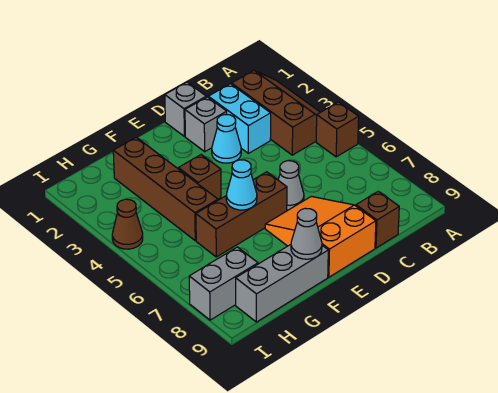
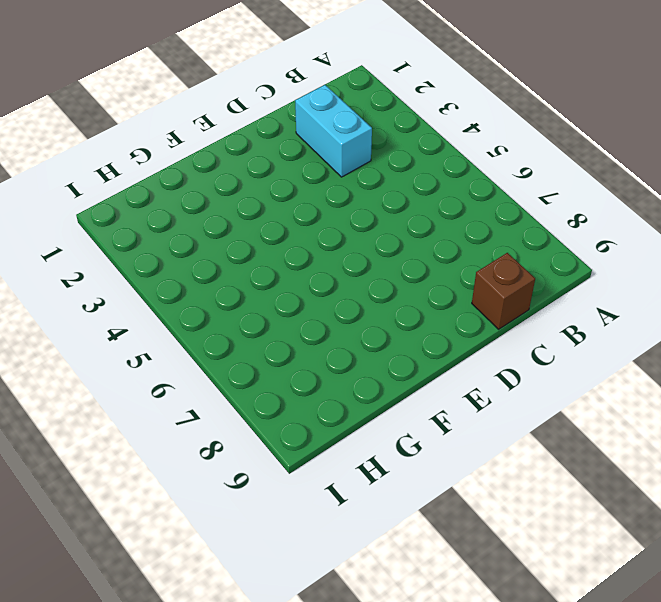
none -> brown slope A2:B4 level 1 top B
none -> brown brick A5 level 1
none -> grey brick D1 level 1

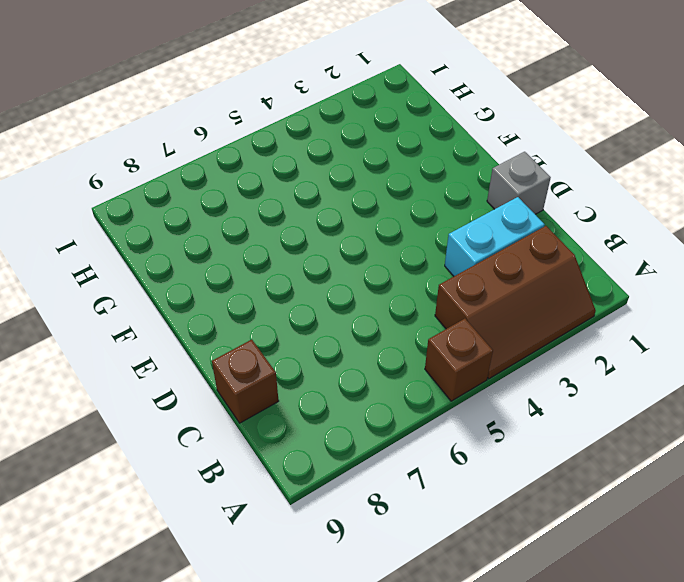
none -> grey brick D2 level 1
none -> cyan cone D3 level 1
none -> grey cone D6 level 1

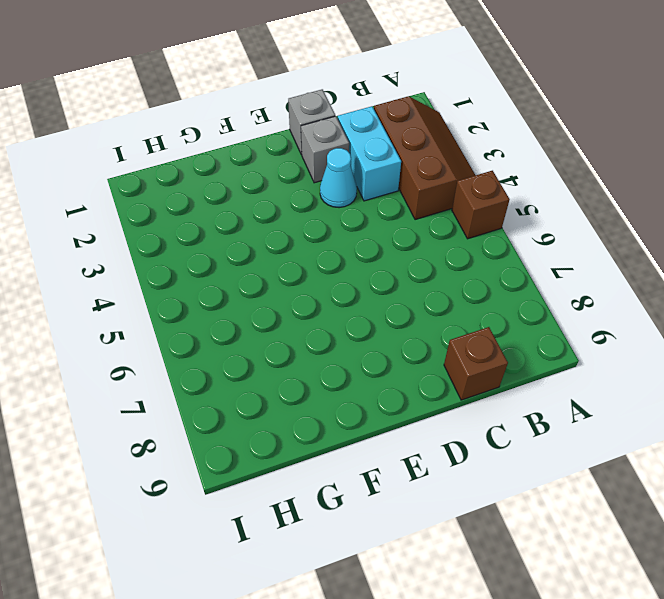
none -> grey cone D6 level 1
none -> orange slope D7:E9 level 1 top 9
none -> brown brick E6:G6 level 1

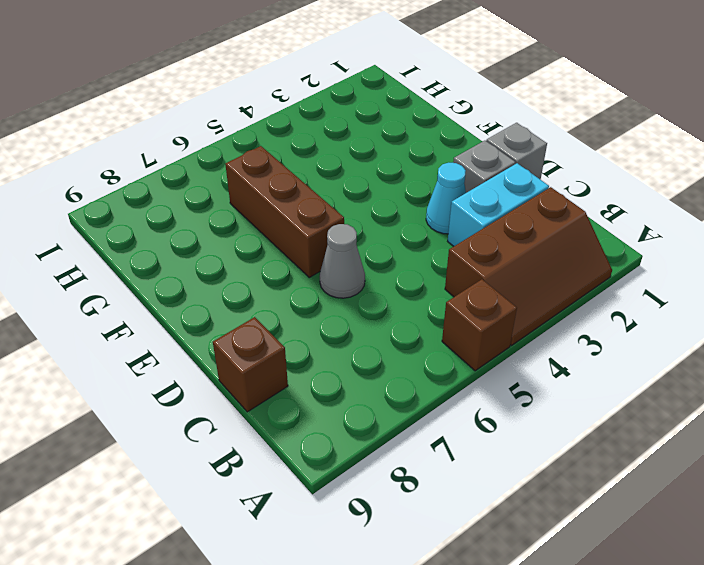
none -> orange slope D7:E9 level 1 top 9
none -> brown brick F4 level 1
none -> grey brick F9:H9 level 1

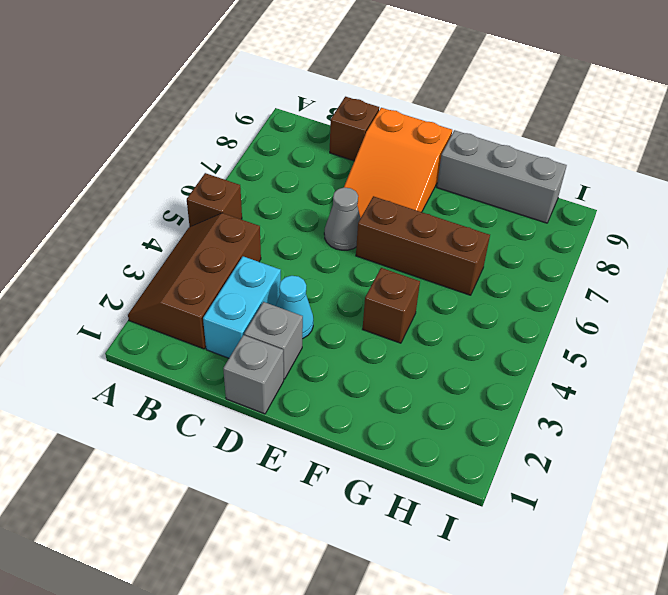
none -> brown brick G2:G5 level 1
none -> grey brick H8:I8 level 1
none -> brown cone I4 level 1

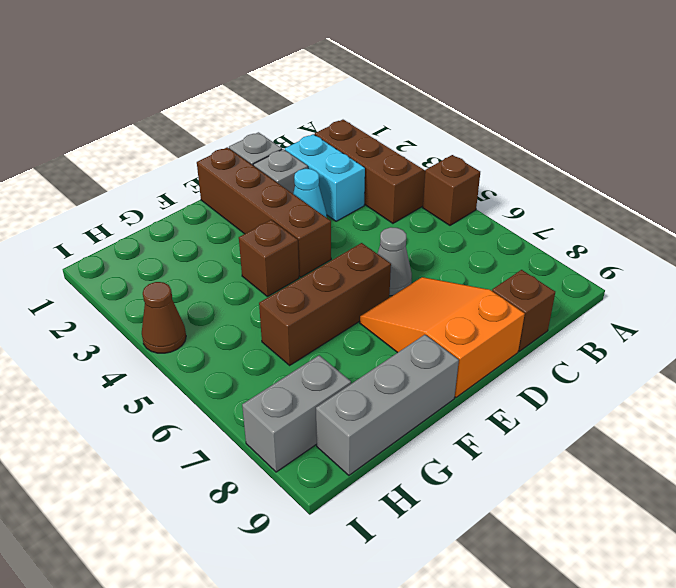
brown brick E1:E4 level 1 -> brown brick G2:G5 level 1
none -> cyan cone F6 level 2
none -> grey cone F9 level 2

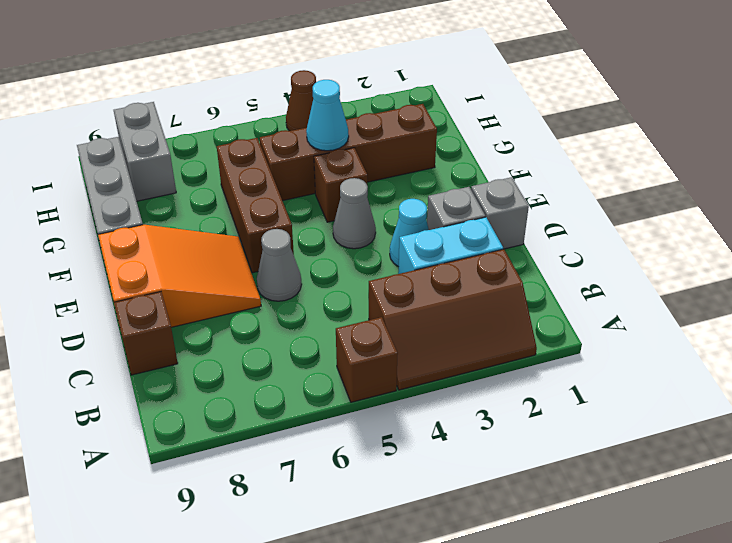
grey cone E4 level 1 -> grey cone F9 level 2
cyan cone G4 level 2 -> cyan cone F6 level 2

